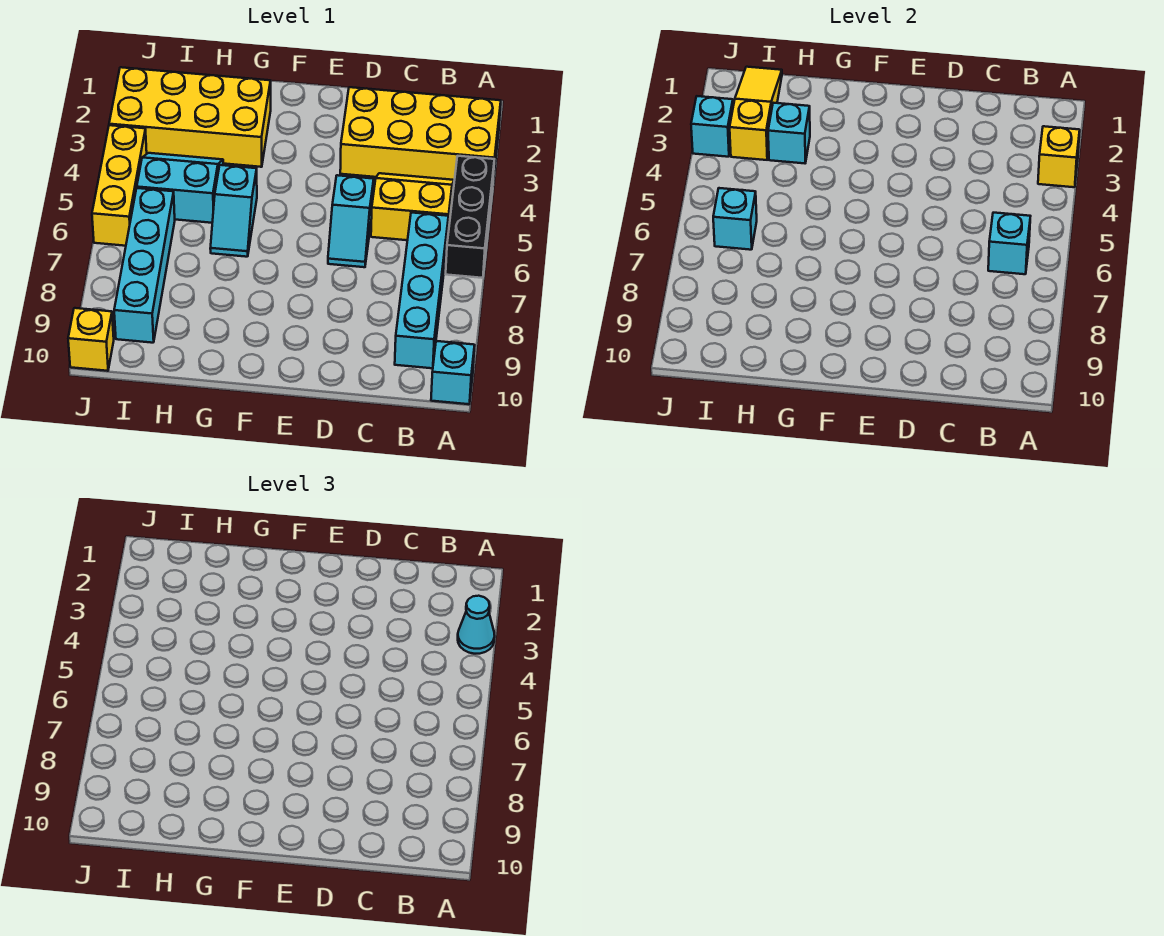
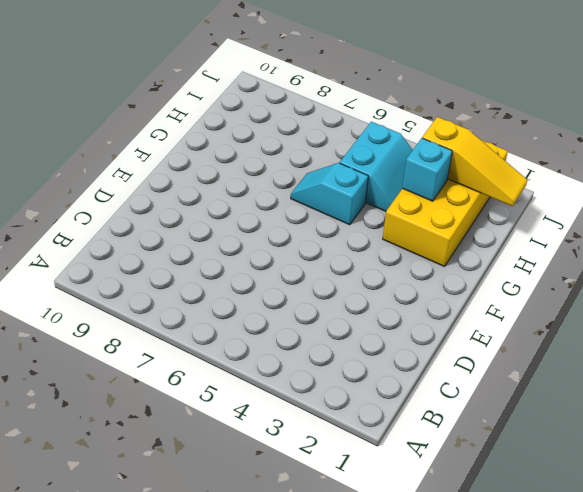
none -> yellow brick A2:D3 level 1
none -> black brick A4:A6 level 1
none -> cyan brick A10 level 1

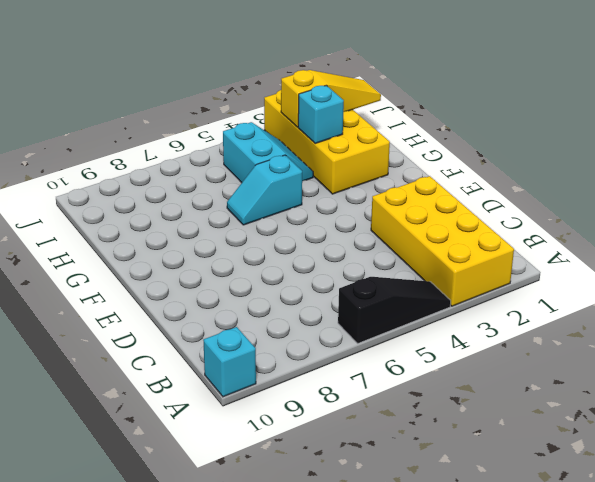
black slope A4:A6 level 1 top 6 -> black brick A4:A6 level 1
none -> yellow slope B4:C5 level 1 top 5
none -> cyan brick B6:B9 level 1
none -> cyan slope D5:D6 level 1 top 5

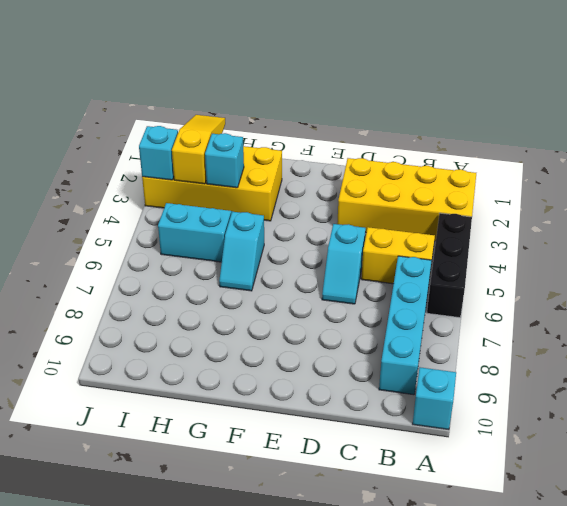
none -> cyan brick I6:I9 level 1
none -> yellow brick J4:J6 level 1
none -> yellow brick J10 level 1

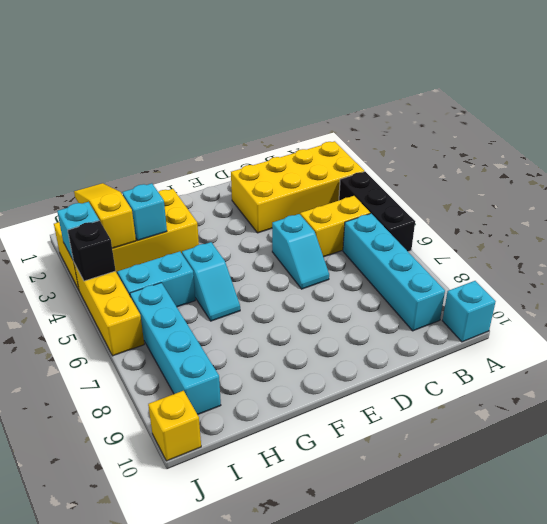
black brick J4 level 2 -> none
none -> yellow brick A3 level 2
none -> cyan brick B6 level 2
none -> cyan brick I6 level 2

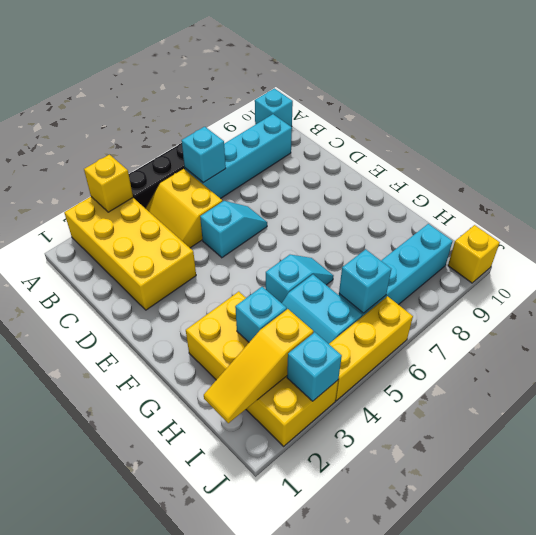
none -> cyan cone A3 level 3

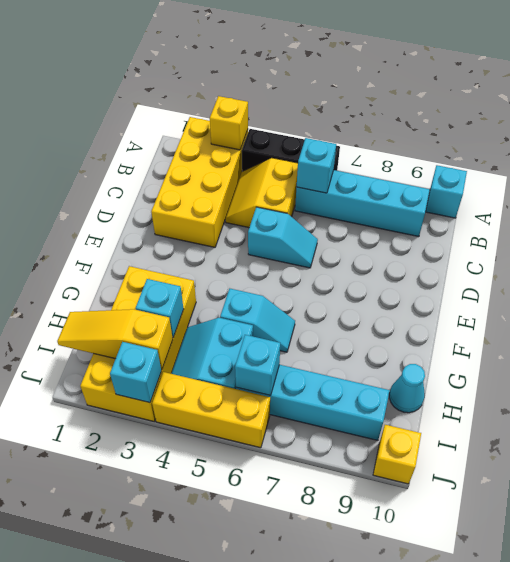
cyan cone H10 level 1 -> cyan cone A3 level 3

